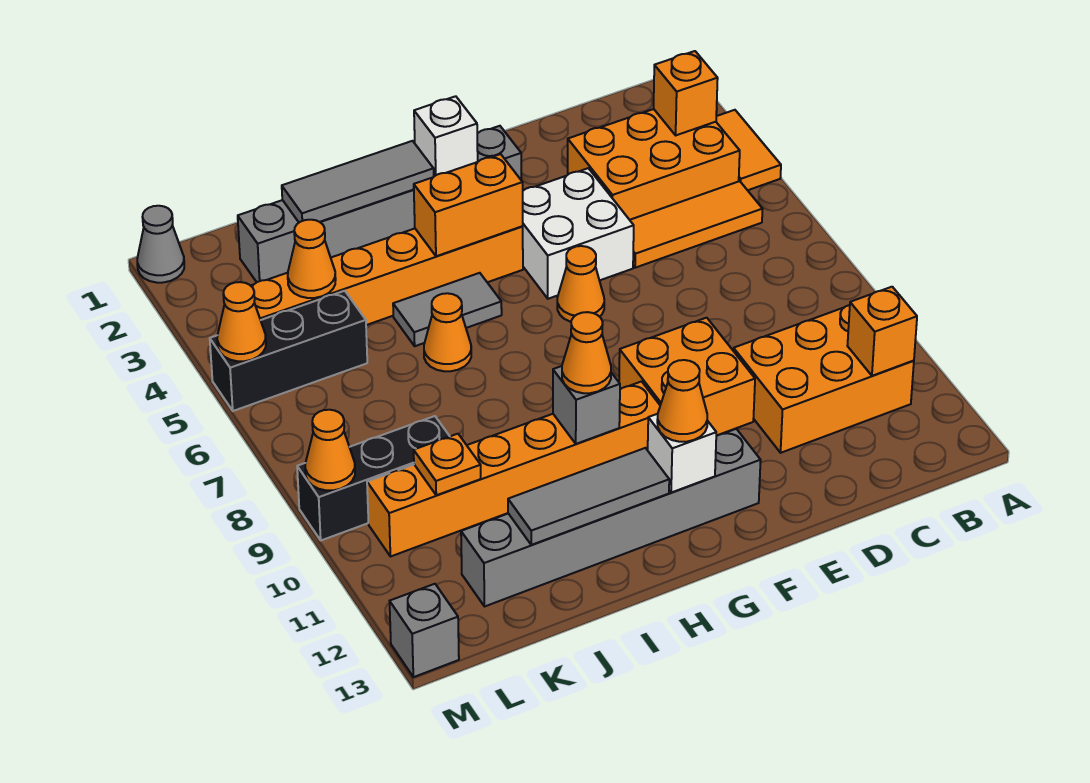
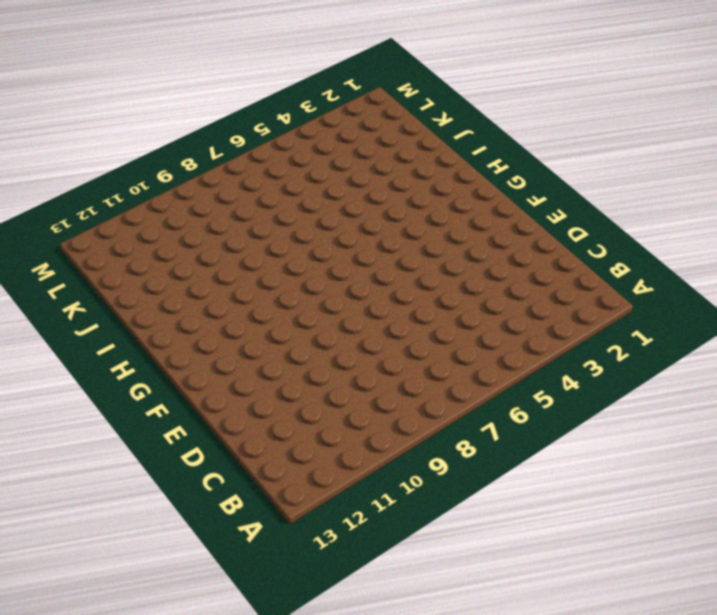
none -> orange tile A3:A4 level 1
none -> orange brick B3:D4 level 1
none -> orange tile B5:D5 level 1
none -> orange brick B10:D11 level 1

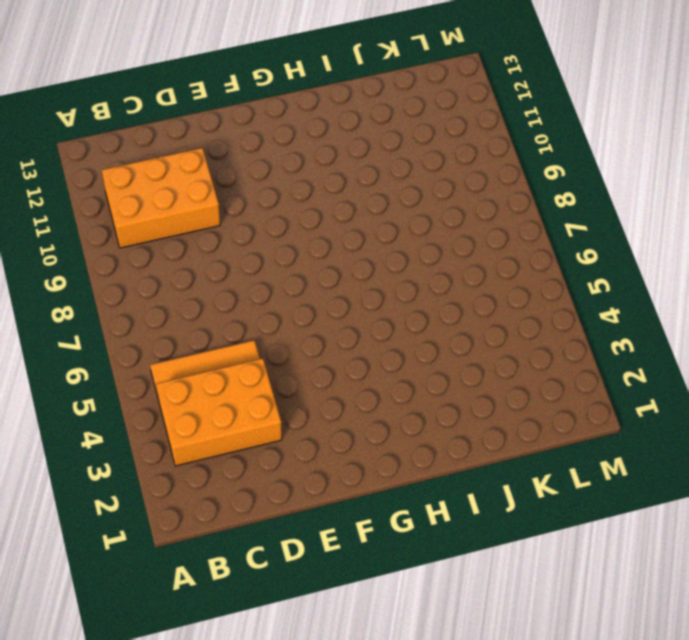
none -> orange tile A3:A4 level 1
none -> white brick E4:F5 level 1
none -> orange brick E9:F10 level 1
none -> grey brick F2:K2 level 1

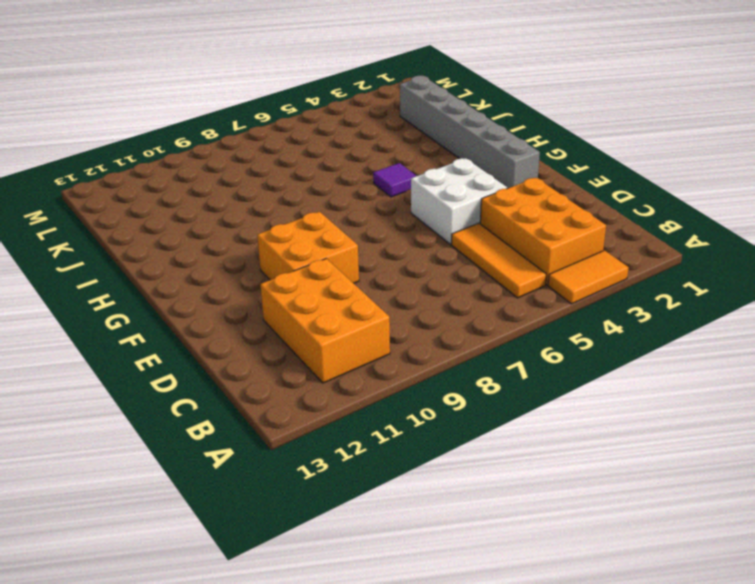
purple tile H5 level 1 -> grey tile H5:I5 level 1
none -> orange cone F6 level 1
none -> grey brick F12:K12 level 1
none -> orange brick G4:L4 level 1
none -> orange brick G10:L10 level 1

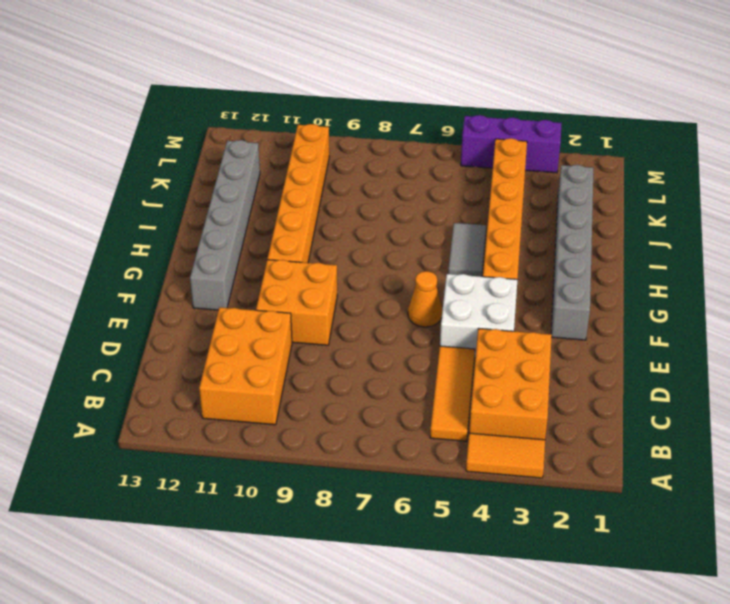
purple brick M3:M5 level 1 -> black brick K5:M5 level 1
none -> orange cone I6 level 1
none -> black brick K9:M9 level 1
none -> grey cone M1 level 1
none -> grey brick M13 level 1

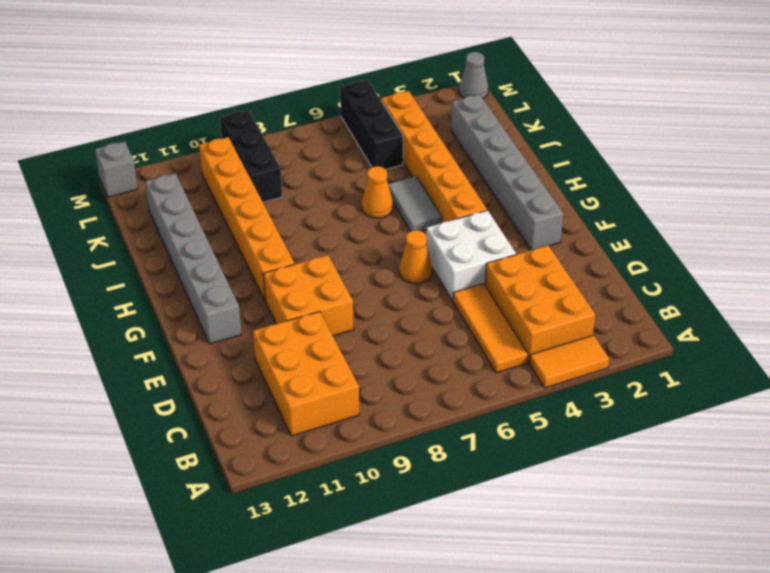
none -> orange brick B3 level 2
none -> orange brick B11 level 2
none -> white brick G2 level 2
none -> orange brick G4:H4 level 2

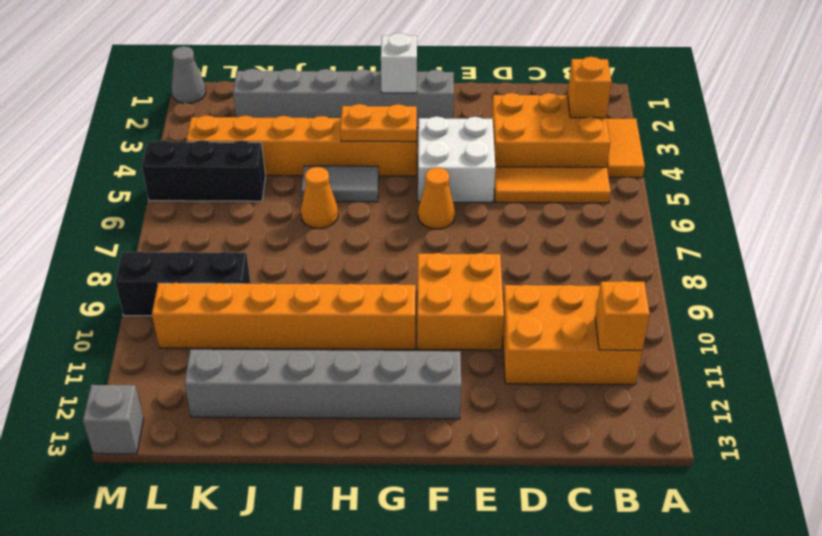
orange plate G4:H4 level 2 -> orange brick G4:H4 level 2
none -> white brick G12 level 2
none -> grey tile H2:J2 level 2
none -> grey brick H10 level 2
none -> grey tile H12:J12 level 2

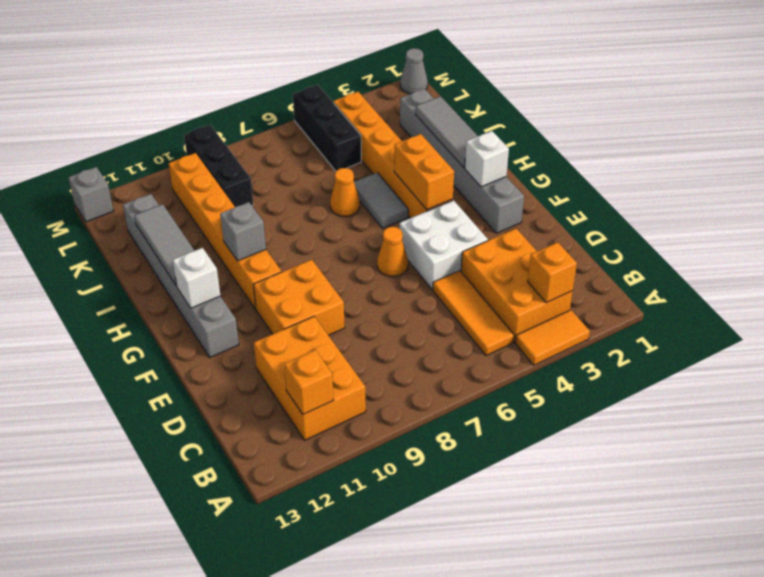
none -> orange cone K4 level 2
none -> orange plate K10 level 2
none -> orange cone M5 level 2
none -> orange cone M9 level 2

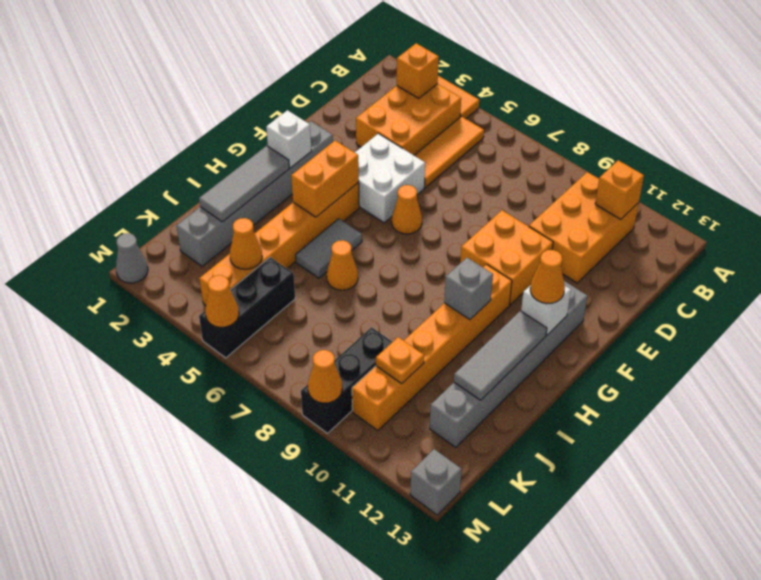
none -> orange cone H10 level 3

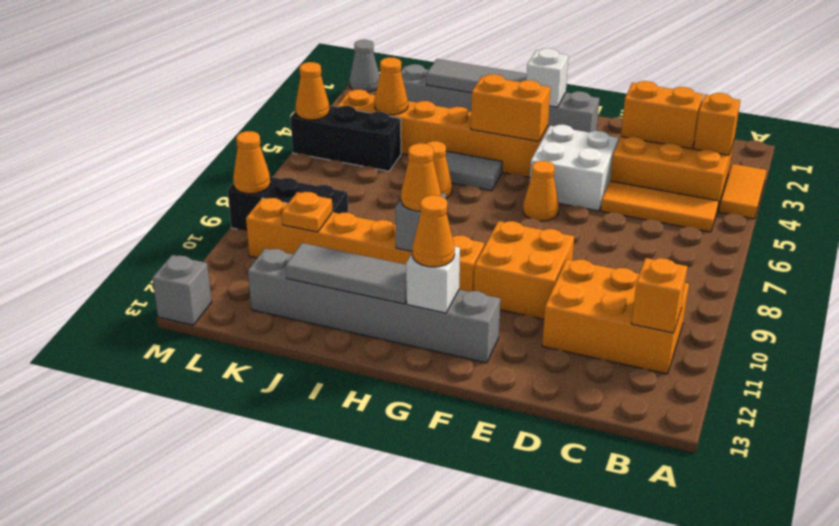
orange brick C3:D3 level 2 -> none

